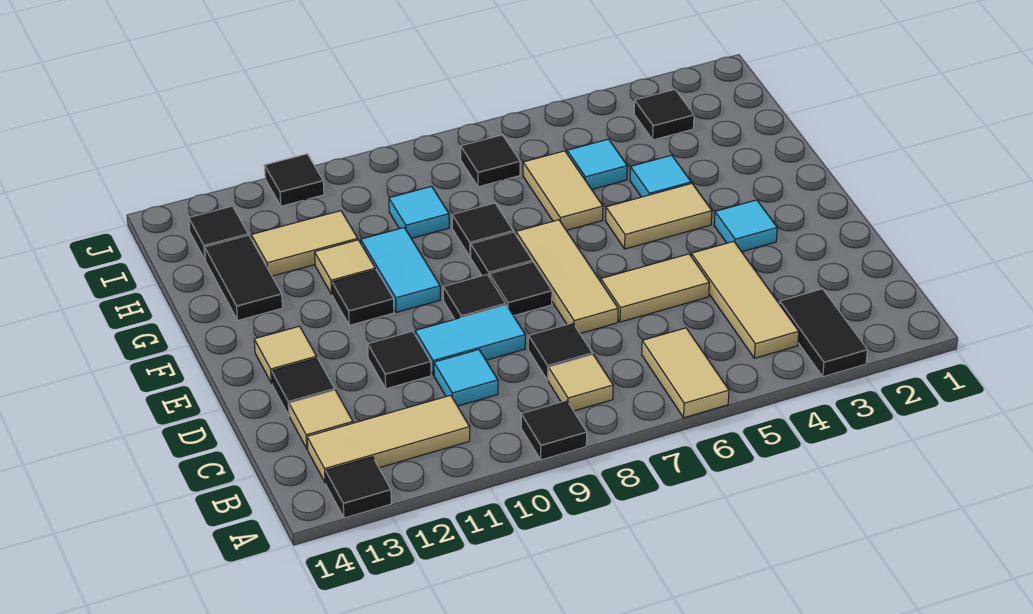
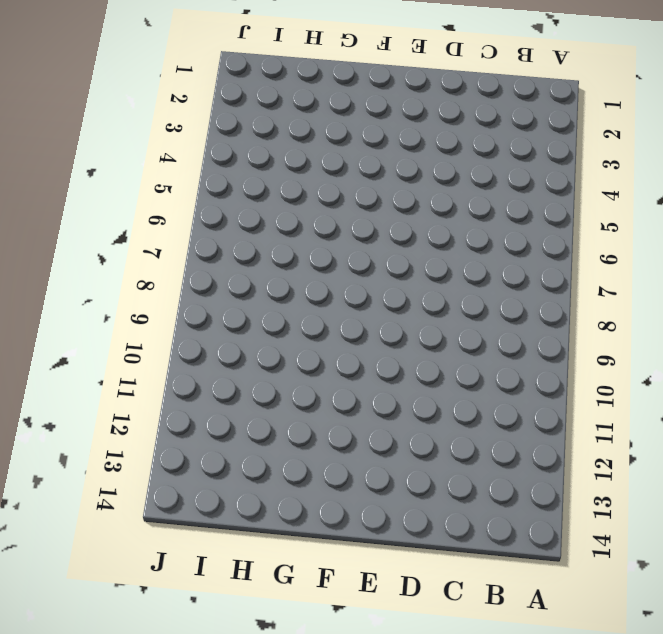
none -> black tile A3:B3 level 1
none -> tan tile A6:B6 level 1
none -> black tile A9 level 1
none -> black tile A13 level 1

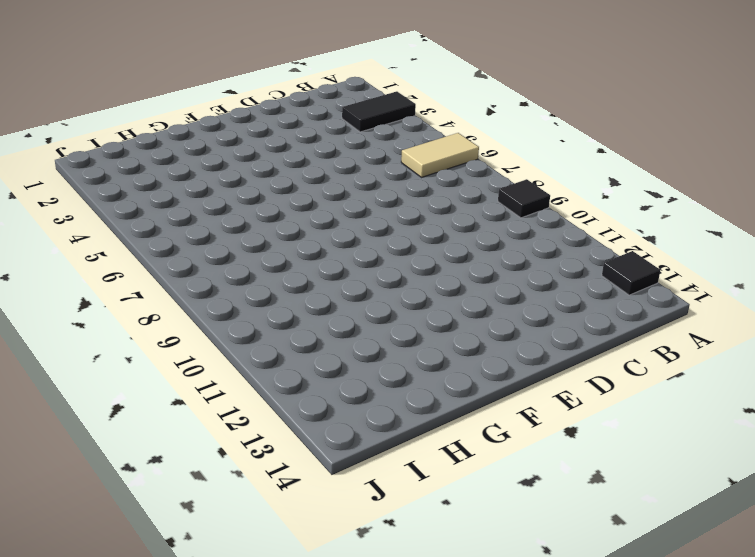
none -> tan tile B4:D4 level 1
none -> tan tile B8 level 1
none -> tan tile B11:B13 level 1
none -> black tile C8 level 1

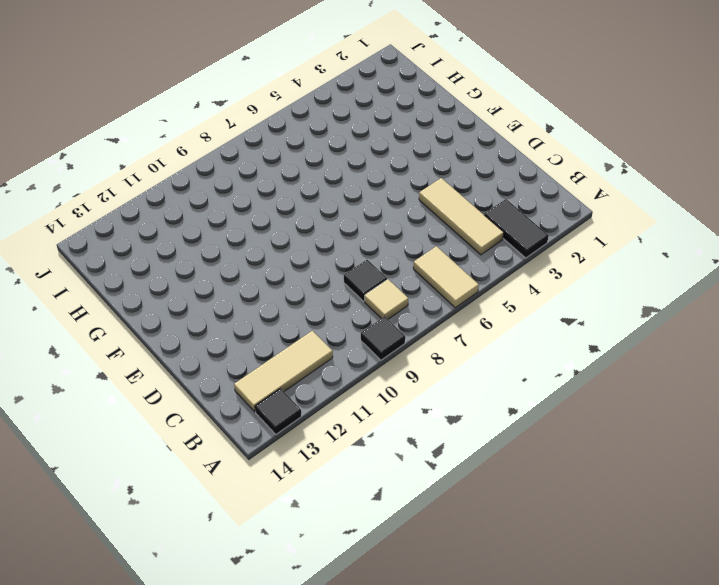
none -> cyan tile C10 level 1
none -> tan tile C13 level 1
none -> tan tile D5:D6 level 1
none -> tan tile D7:F7 level 1

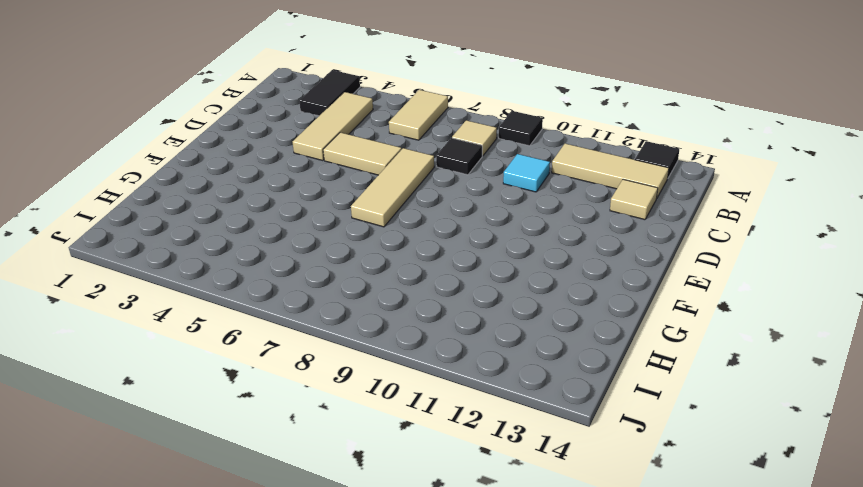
none -> cyan tile D9:D10 level 1
none -> black tile D11 level 1
none -> black tile D13 level 1
none -> cyan tile E3 level 1

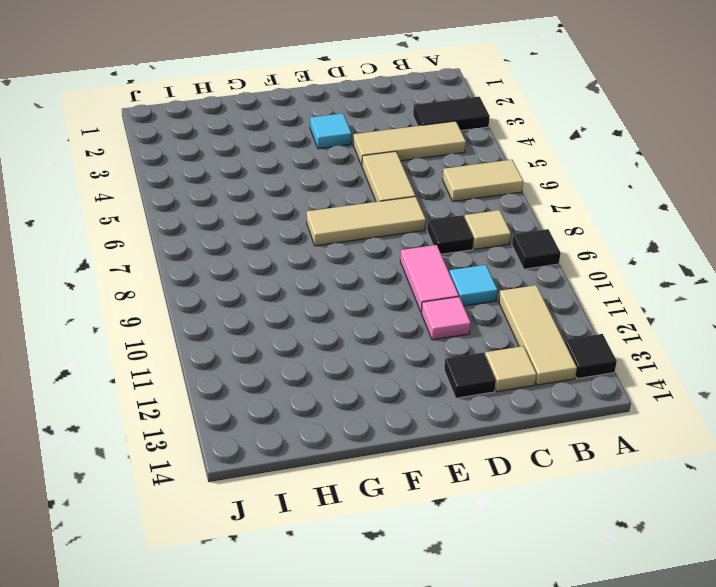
pink tile D9:D10 level 1 -> cyan tile D9:D10 level 1
pink tile D11 level 1 -> black tile D11 level 1
none -> black tile E8 level 1
none -> black tile E9 level 1
none -> tan tile E13 level 1
none -> tan tile F4:F5 level 1

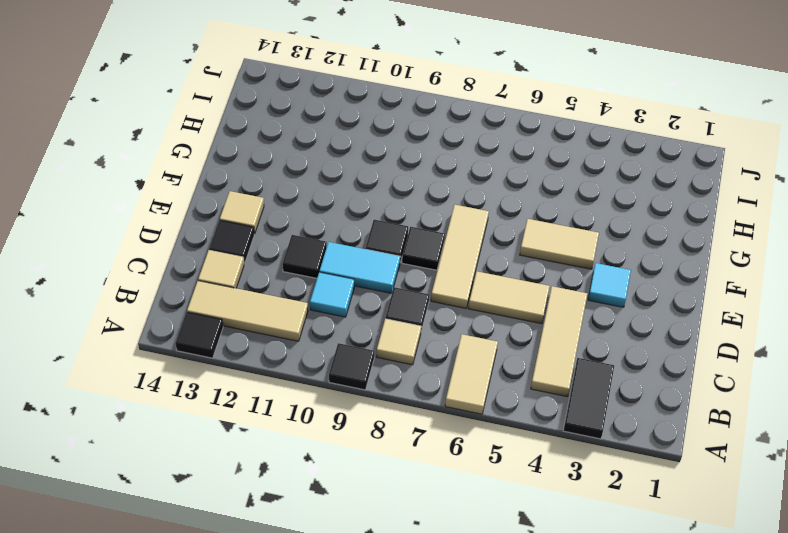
none -> black tile F8 level 1
none -> cyan tile F10:G10 level 1
none -> black tile F11 level 1
none -> cyan tile G4 level 1

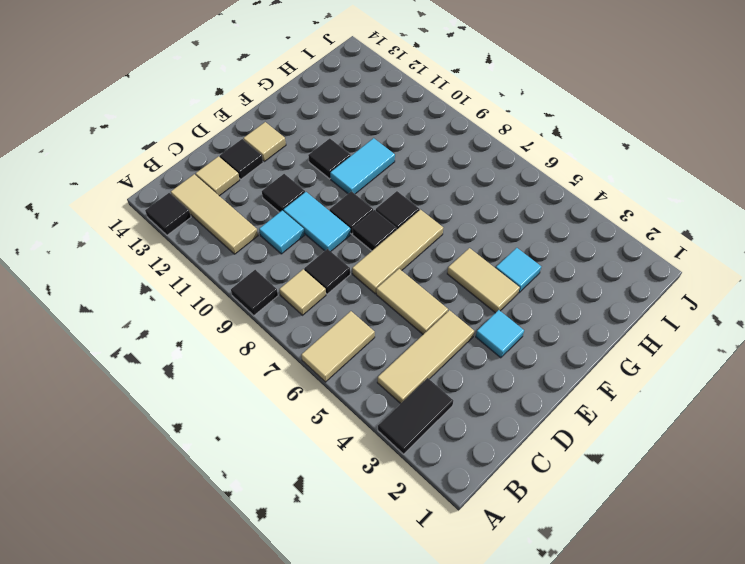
none -> tan tile G6:H6 level 1
none -> black tile G8 level 1
none -> tan tile G11 level 1
none -> black tile G13:H13 level 1

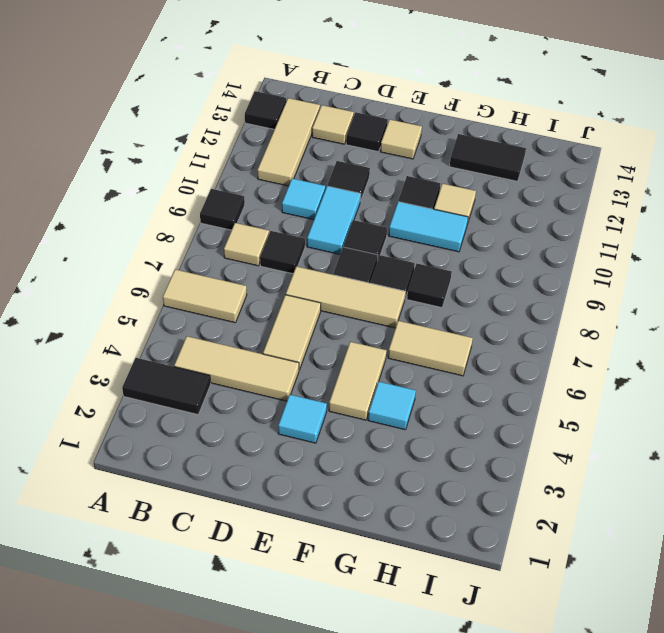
none -> cyan tile H5 level 1
none -> cyan tile H9 level 1
none -> tan tile H11:H12 level 1
none -> black tile I3 level 1

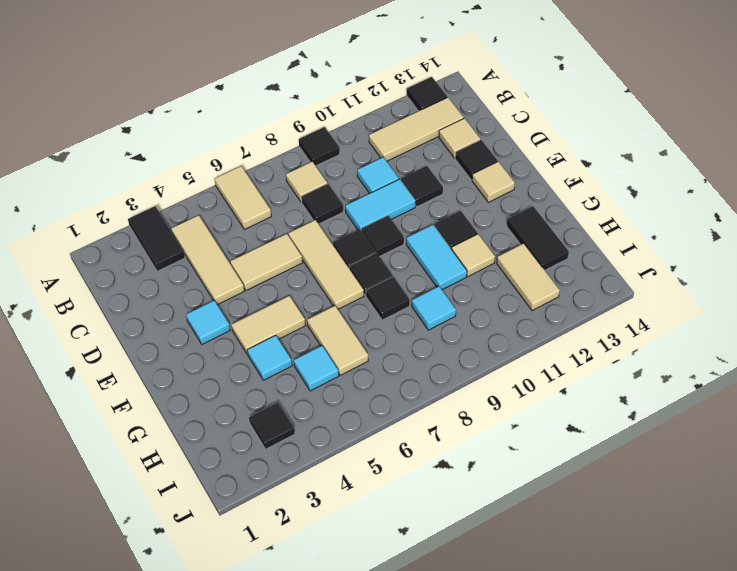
tan tile H12:I12 level 1 -> tan tile H11:H12 level 1
none -> black tile I7 level 1
none -> black tile I13 level 1
none -> black tile J11 level 1

